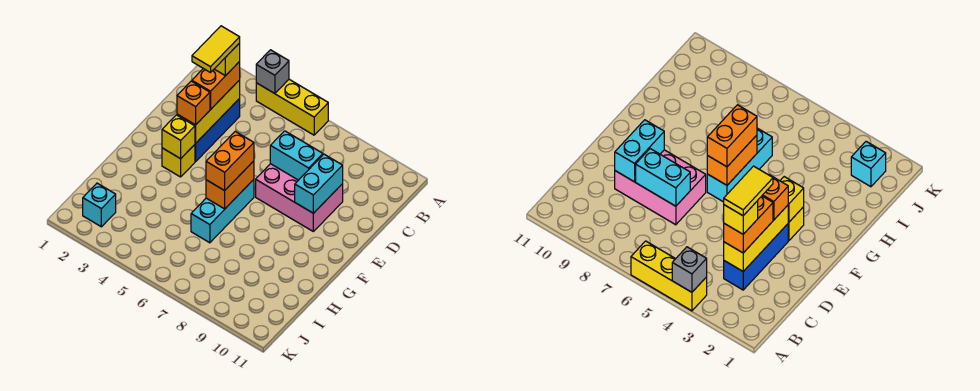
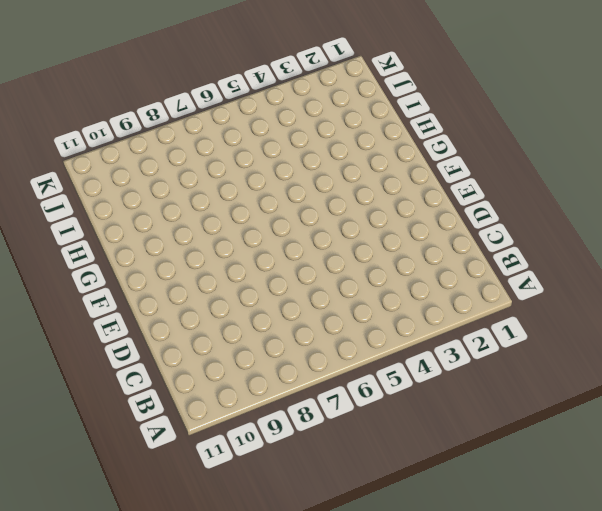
none -> yellow brick A4:A6 level 1
none -> blue brick C3:E3 level 1
none -> pink brick D7:E9 level 1

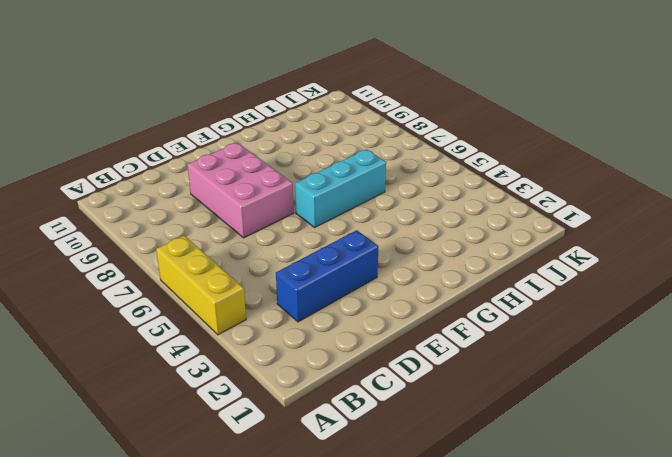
none -> yellow brick F3 level 1
none -> cyan brick J2 level 1
none -> grey brick A4 level 2

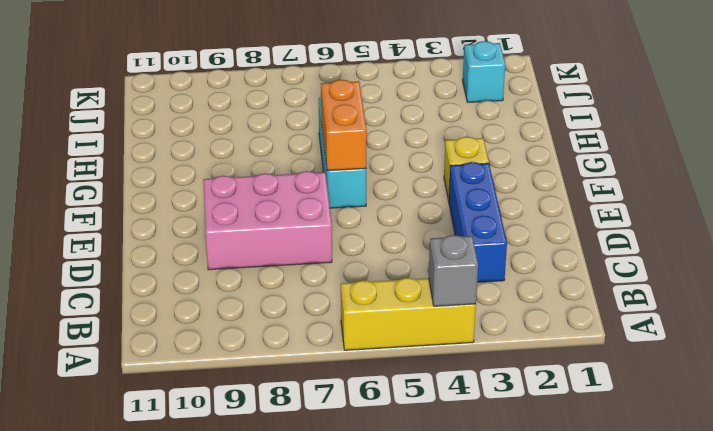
none -> yellow brick C3:E3 level 2
none -> cyan brick D7:D8 level 2
none -> cyan brick D9:E9 level 2

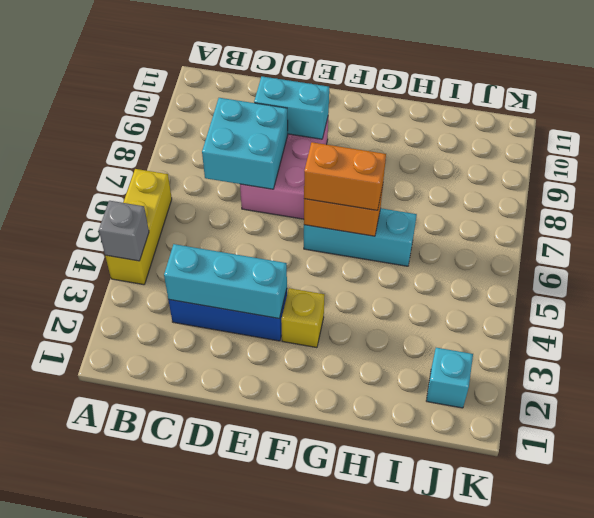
cyan brick C3:E3 level 2 -> yellow brick C3:E3 level 2
cyan brick C7:D8 level 2 -> cyan brick D7:D8 level 2
none -> yellow brick F3 level 2
none -> orange brick C3:D3 level 3
none -> orange brick E3 level 3

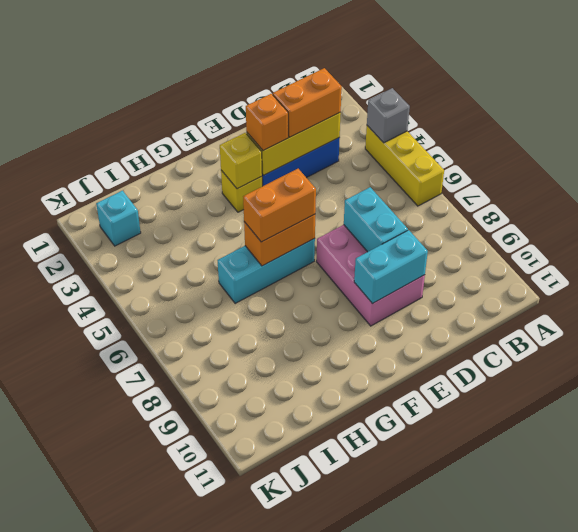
none -> yellow brick C3 level 4
none -> yellow tile C3:D3 level 5

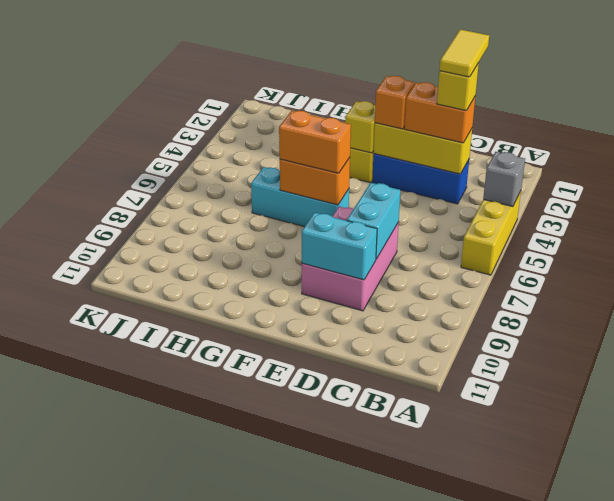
yellow tile C2:C3 level 5 -> yellow tile C3:D3 level 5
none -> cyan brick J2 level 1

